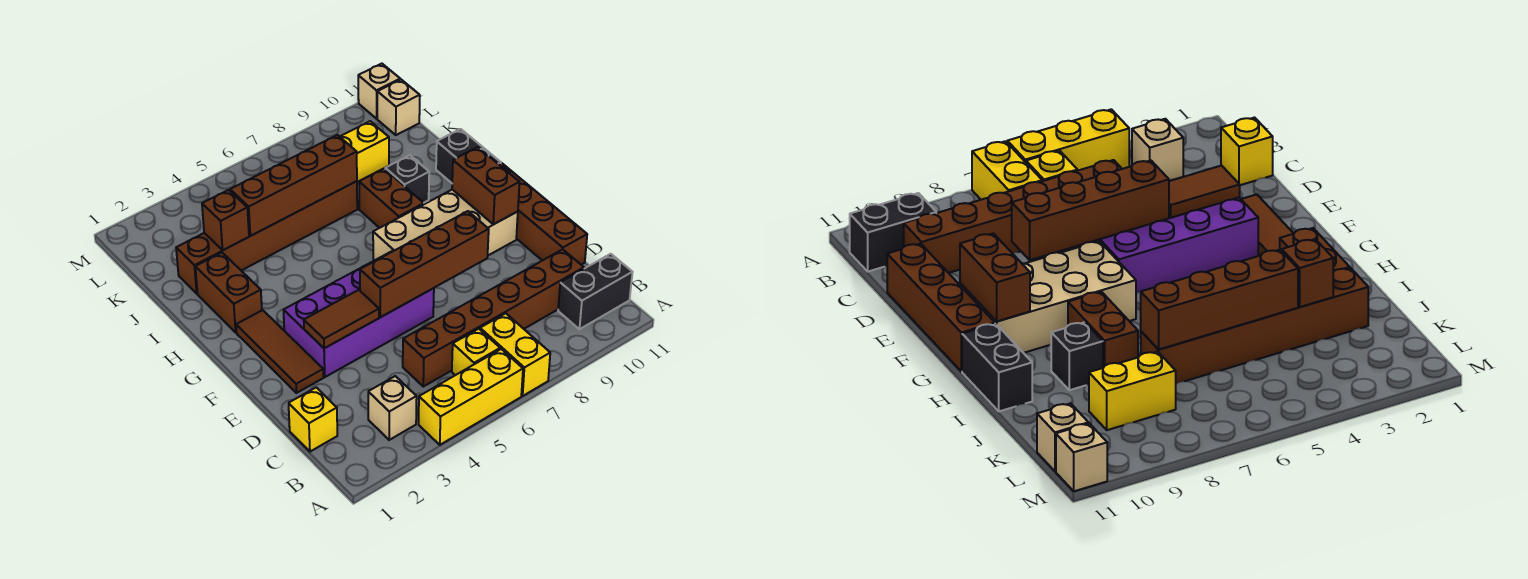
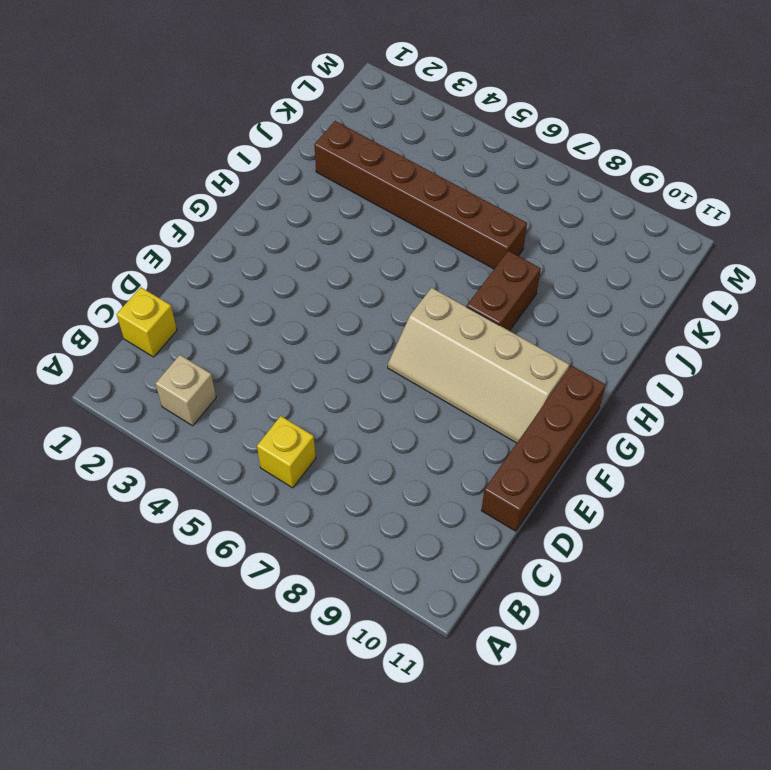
tan slope F7:G10 level 1 top G -> tan brick F7:G10 level 1
none -> yellow brick A4:A6 level 1
none -> yellow brick A7:B7 level 1
none -> black brick B10:B11 level 1

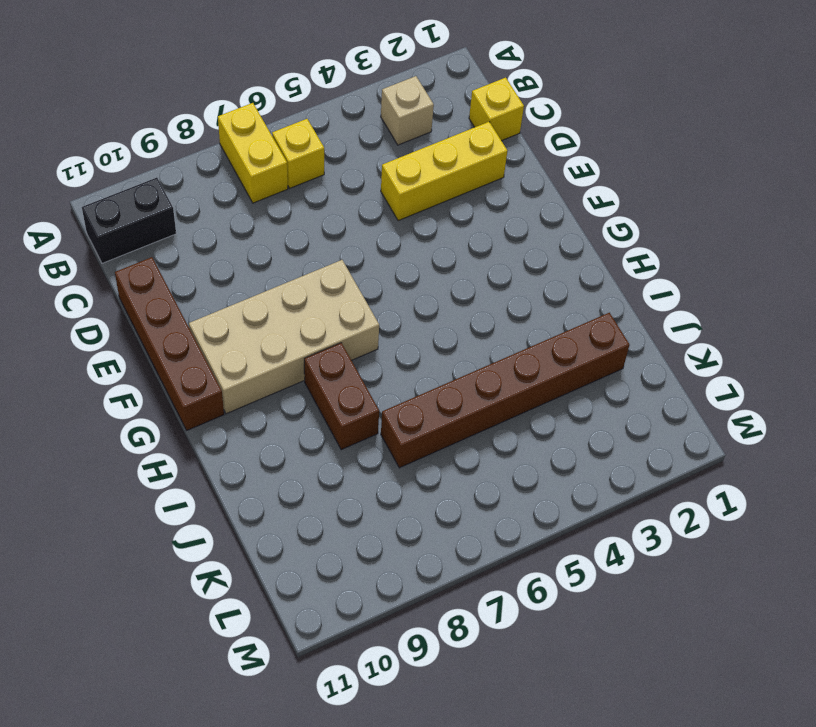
yellow brick D2:D4 level 1 -> yellow brick A4:A6 level 1
none -> brown brick C5:C10 level 1
none -> brown tile E2:G2 level 1
none -> purple brick E3:F6 level 1

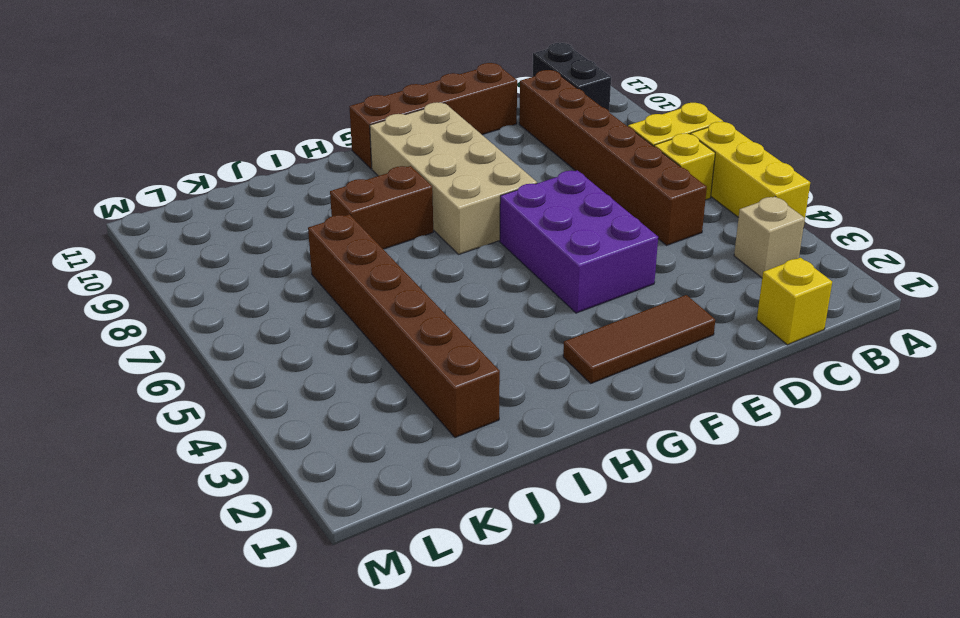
purple brick E4:F6 level 1 -> purple brick E3:F6 level 1
none -> brown brick H2:I2 level 1
none -> black brick H11:I11 level 1
none -> black brick I9 level 1

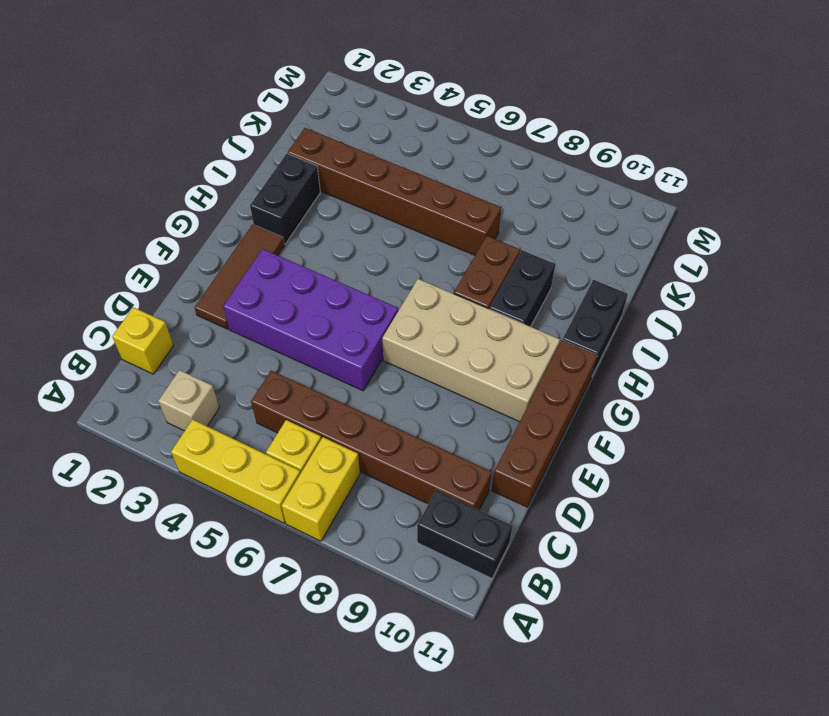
black brick H2:I2 level 1 -> brown brick H2:I2 level 1
black brick H9:I9 level 1 -> black brick I9 level 1
none -> yellow brick K8:K9 level 1
none -> tan brick L11 level 1
none -> tan brick M11 level 1

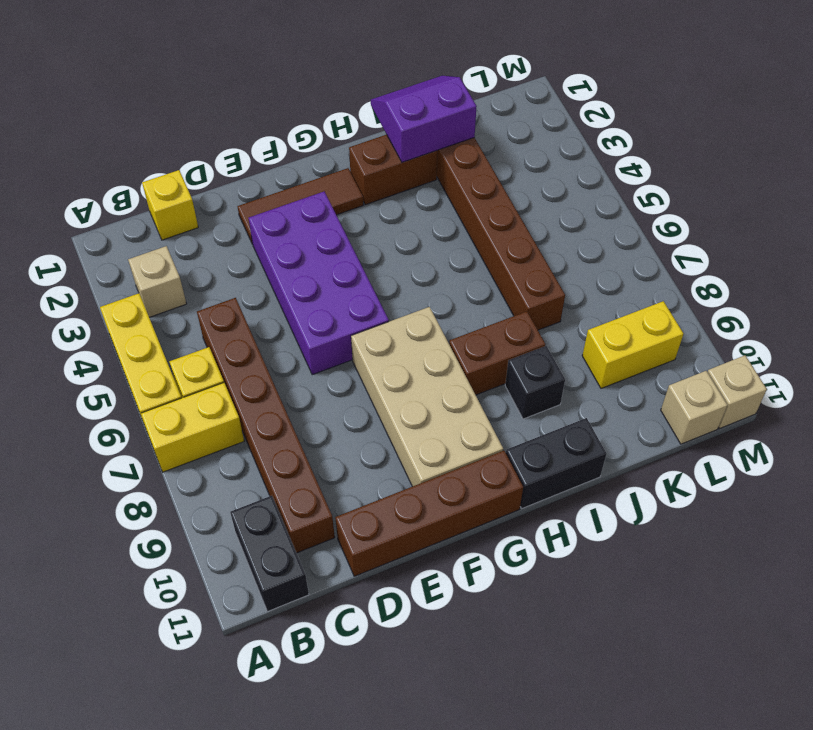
purple slope I1:J2 level 2 top 2 -> none
yellow brick K9:L9 level 1 -> yellow brick K8:K9 level 1
none -> brown tile E3:E4 level 2
none -> brown brick E5:E8 level 2
none -> brown brick F10:G10 level 2

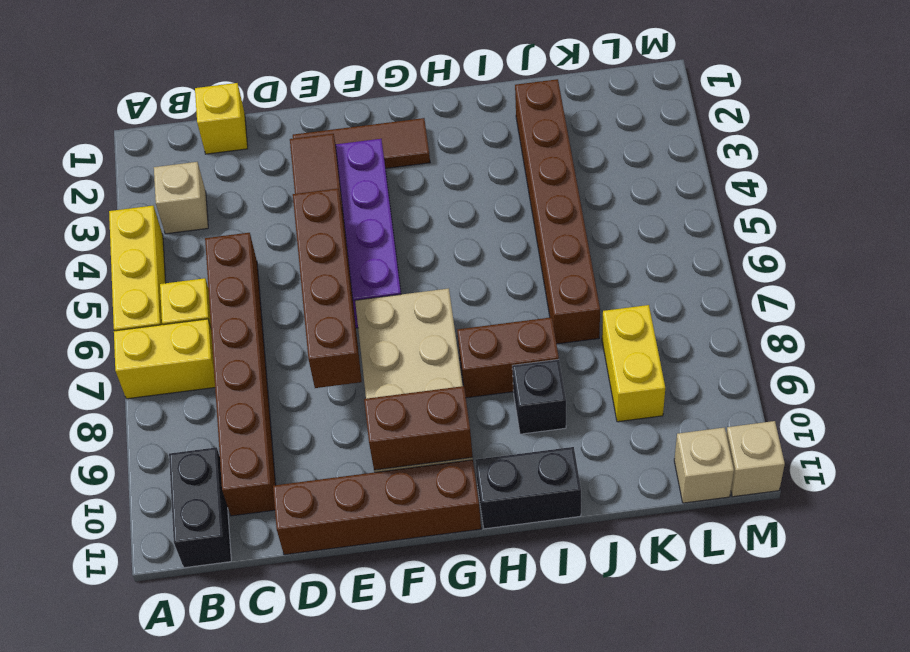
none -> brown brick H2:I2 level 1
none -> brown brick J3 level 2
none -> brown brick J4:J7 level 2

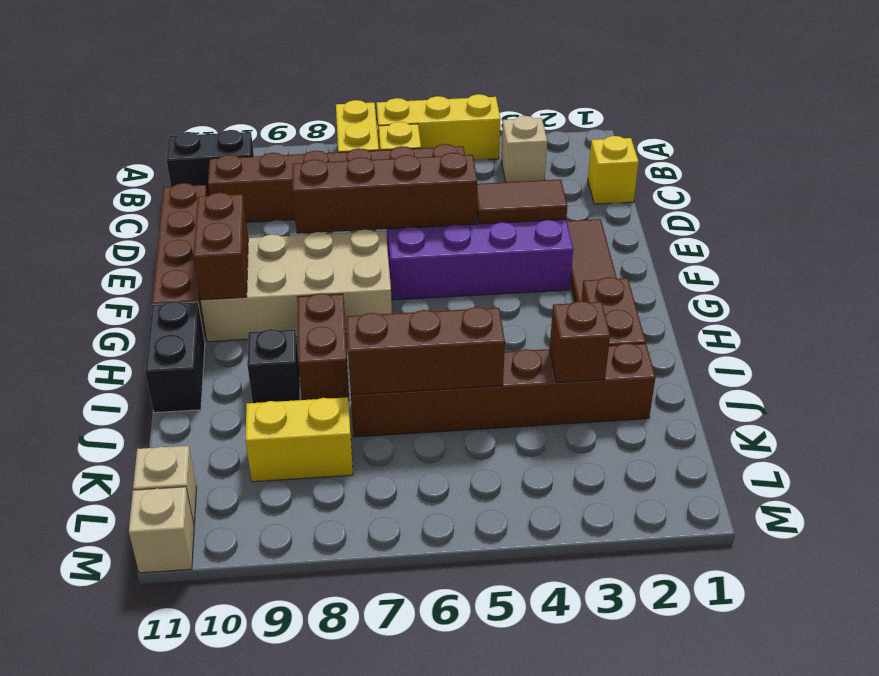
brown brick J5:J7 level 2 -> brown brick J4:J7 level 2

